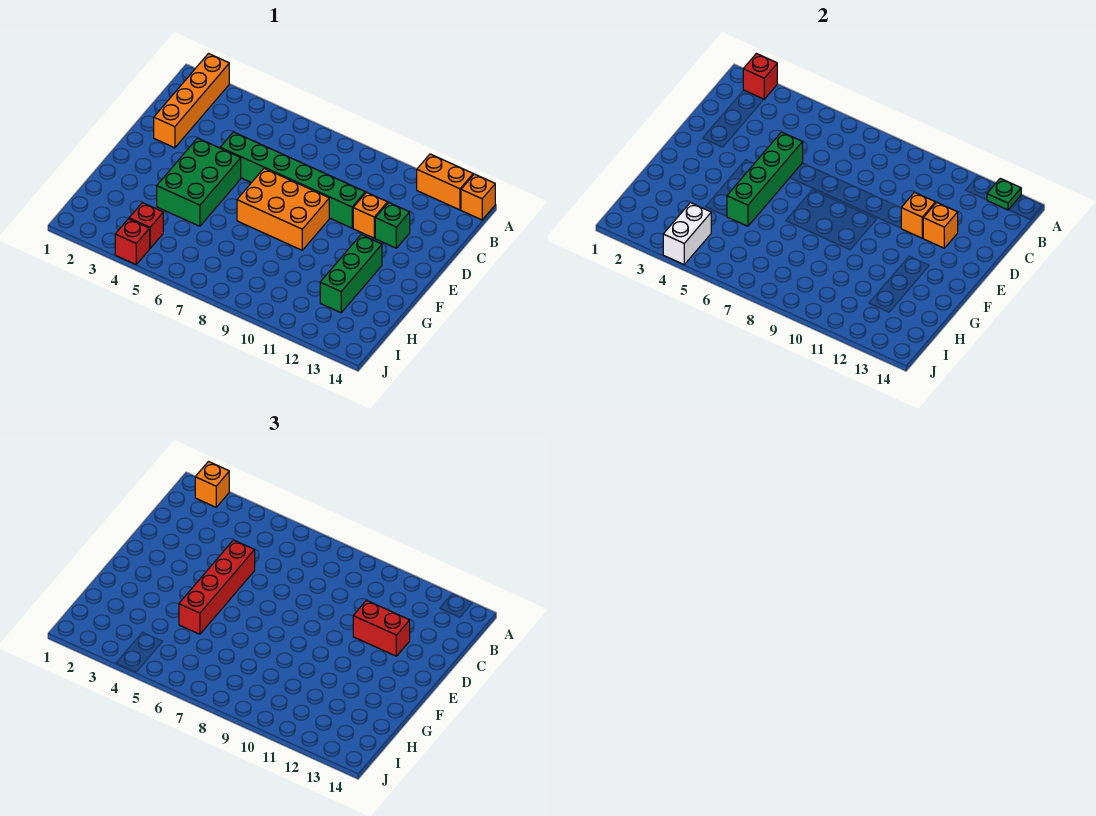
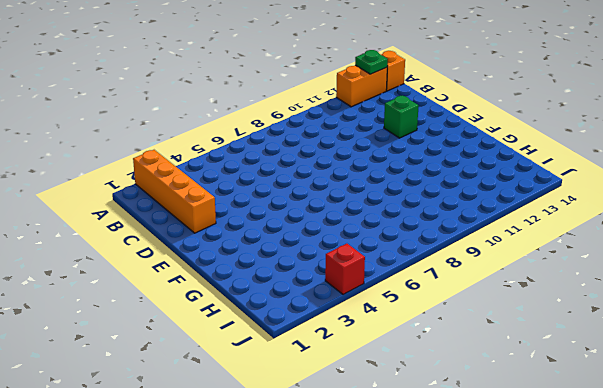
none -> green brick D5:D10 level 1
none -> orange brick D11 level 1
none -> green brick E4:G5 level 1

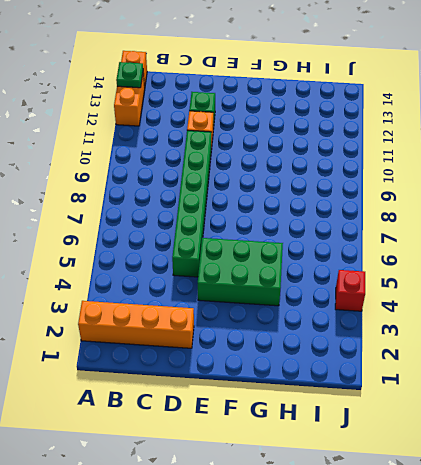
none -> orange brick E7:F9 level 1
none -> green brick F12:H12 level 1
none -> red brick I4 level 1

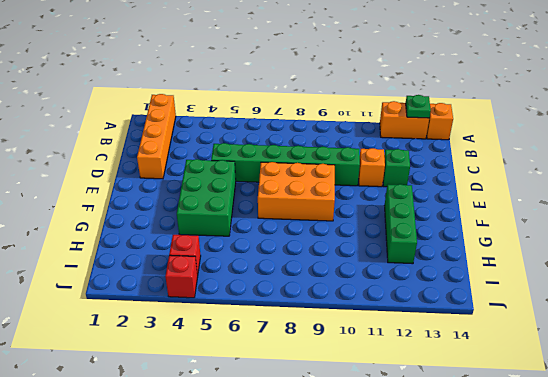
none -> red brick A2 level 2
none -> green brick D5:G5 level 2
none -> orange brick D11 level 2

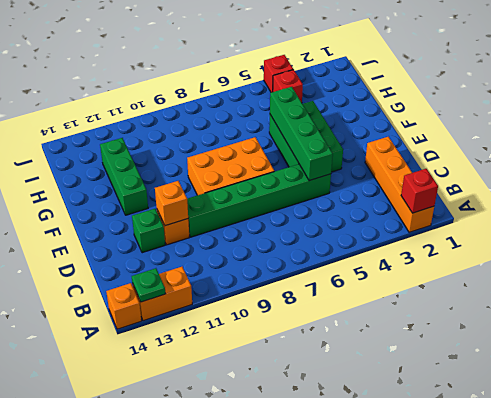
none -> orange brick D12 level 2
none -> white brick I4:J4 level 2
none -> orange brick A2 level 3

